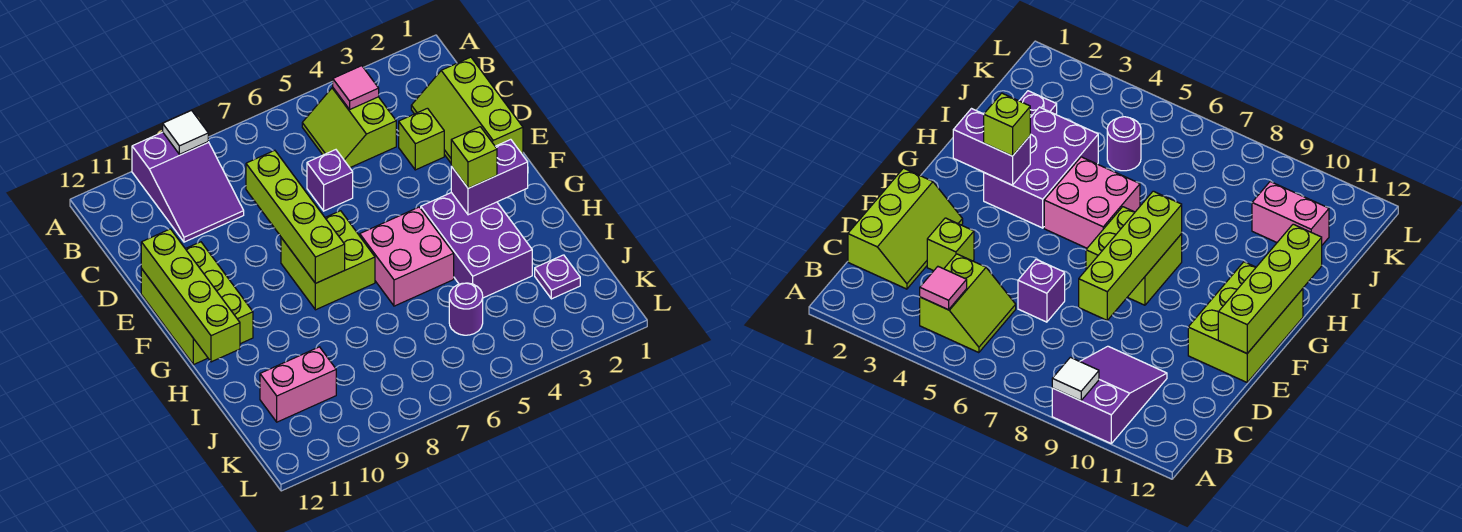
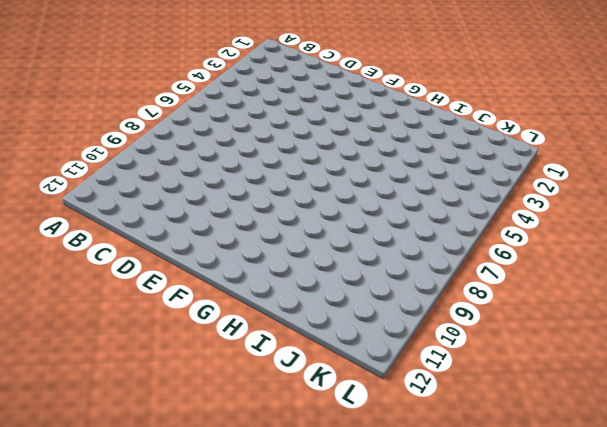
none -> purple slope A9:C10 level 1 top A
none -> lime slope B4:C5 level 1 top 4
none -> lime slope C1:E2 level 1 top 1

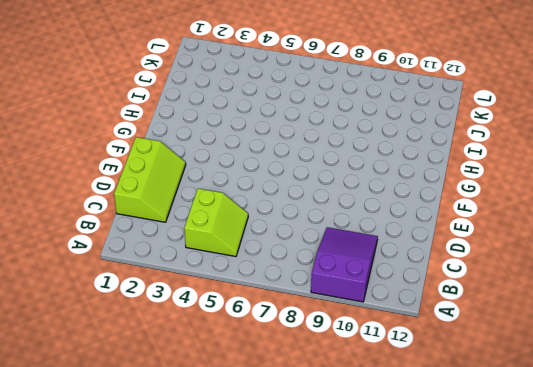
none -> lime brick D3 level 1
none -> purple brick D6 level 1
none -> lime brick E11:G12 level 1

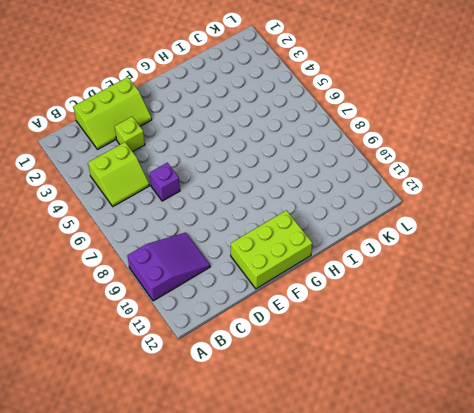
none -> lime brick F7:G8 level 1
none -> purple brick G3:I4 level 1
none -> pink brick G5:H6 level 1

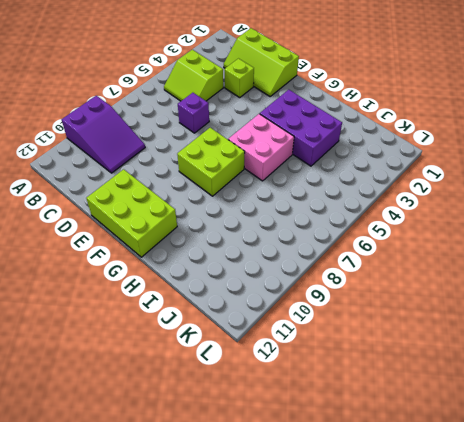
none -> purple plate J2 level 1
none -> purple round brick J5 level 1
none -> pink brick J10:J11 level 1

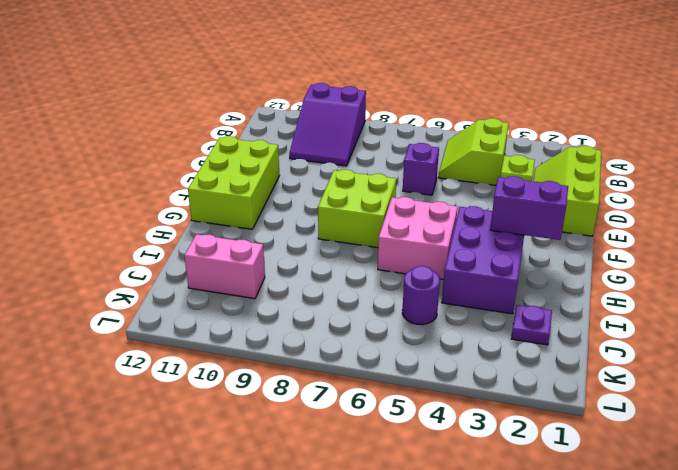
none -> white tile A9 level 2
none -> pink tile B4 level 2
none -> lime brick D8:G8 level 2

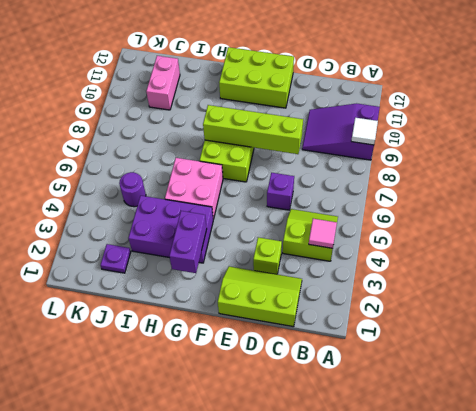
none -> lime brick E12:H12 level 2
none -> lime brick G3 level 3

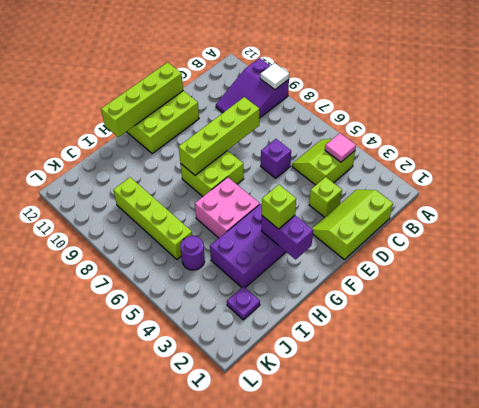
lime brick J6:J9 level 1 -> none
none -> pink brick J10:J11 level 1

